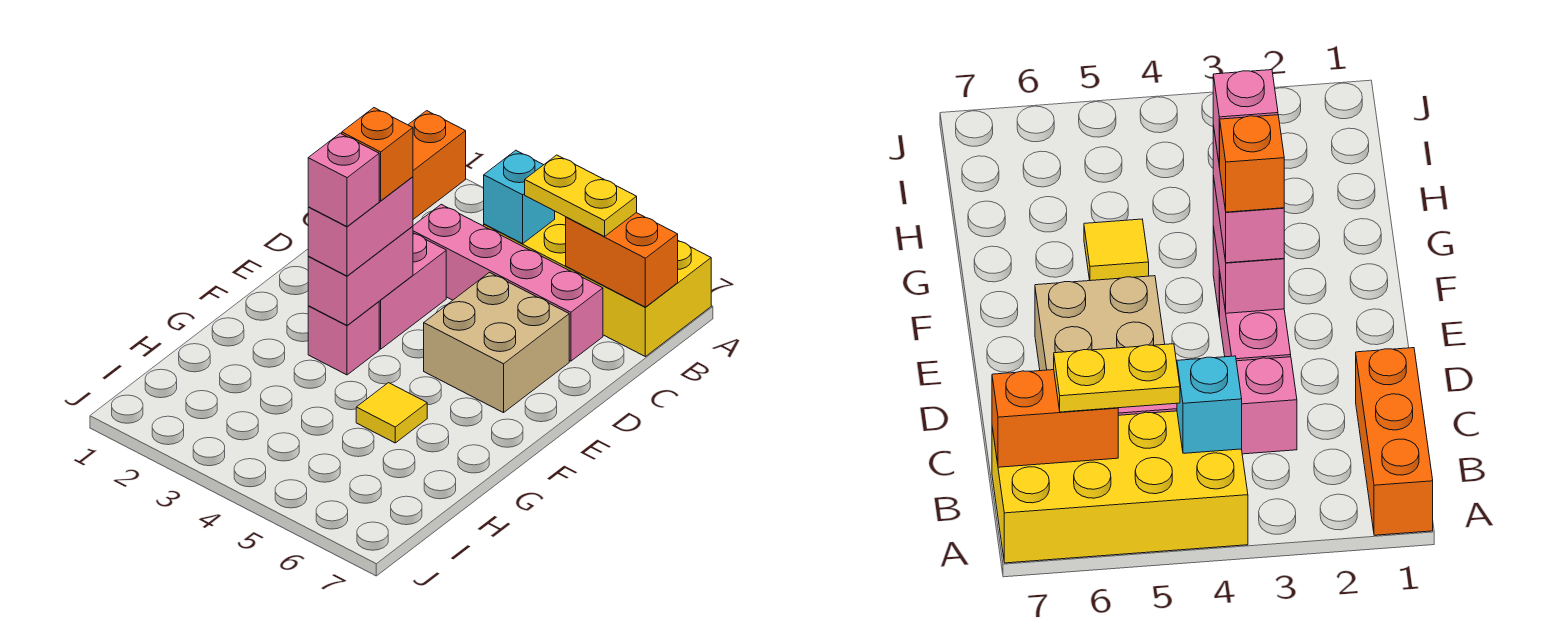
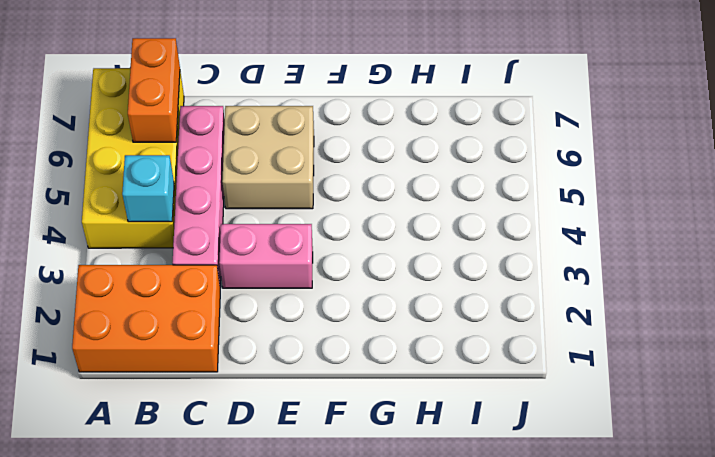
orange brick A1:C2 level 1 -> orange brick A1:C1 level 1
none -> pink brick F3 level 1
none -> yellow tile G5 level 1
none -> pink brick E3:F3 level 2

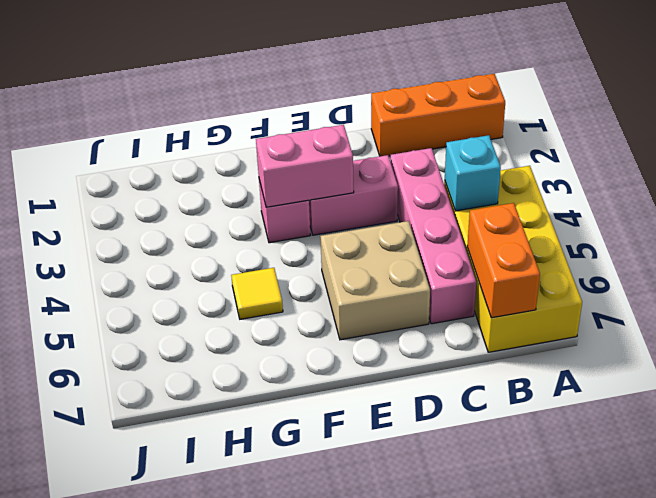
none -> yellow plate B5:B6 level 3
none -> pink brick E3:F3 level 3
none -> orange brick E3 level 4

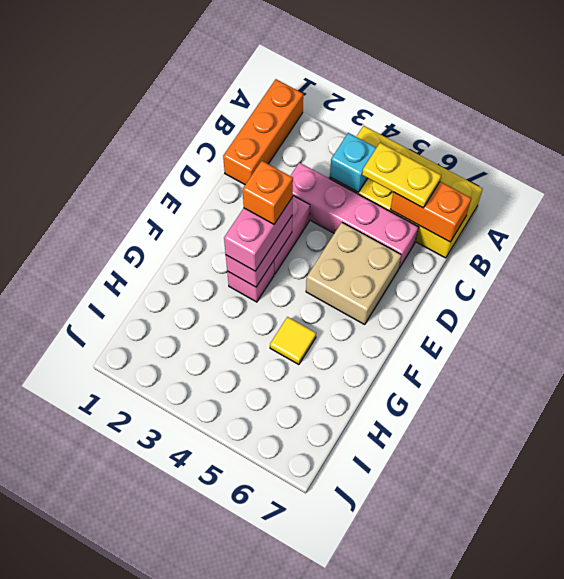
none -> pink brick F3 level 4

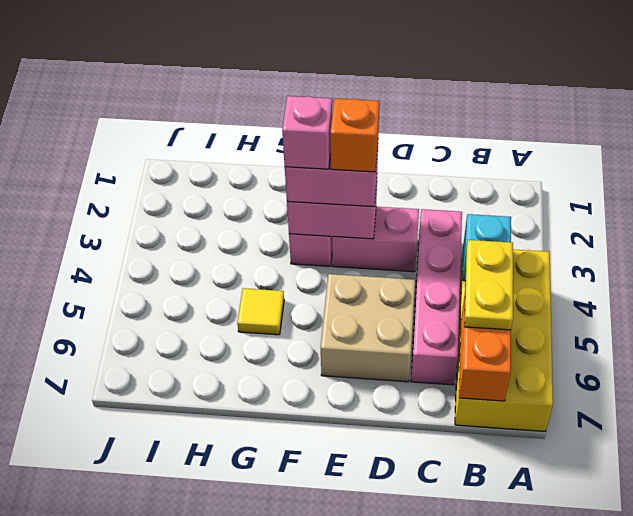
none -> orange brick A1:C1 level 1

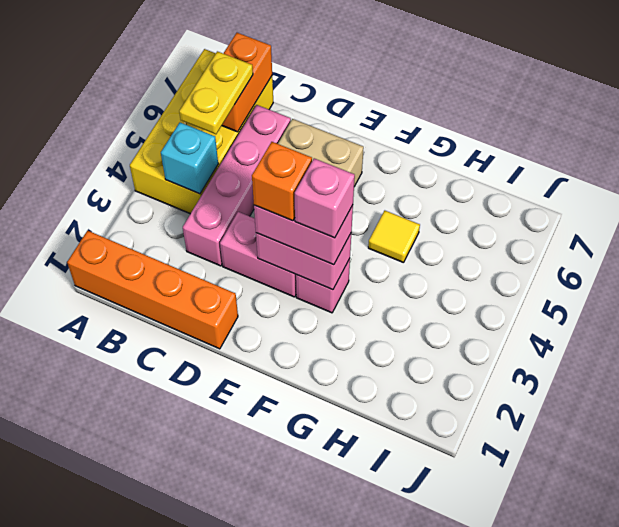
orange brick A1:D1 level 1 -> orange brick A1:C1 level 1

